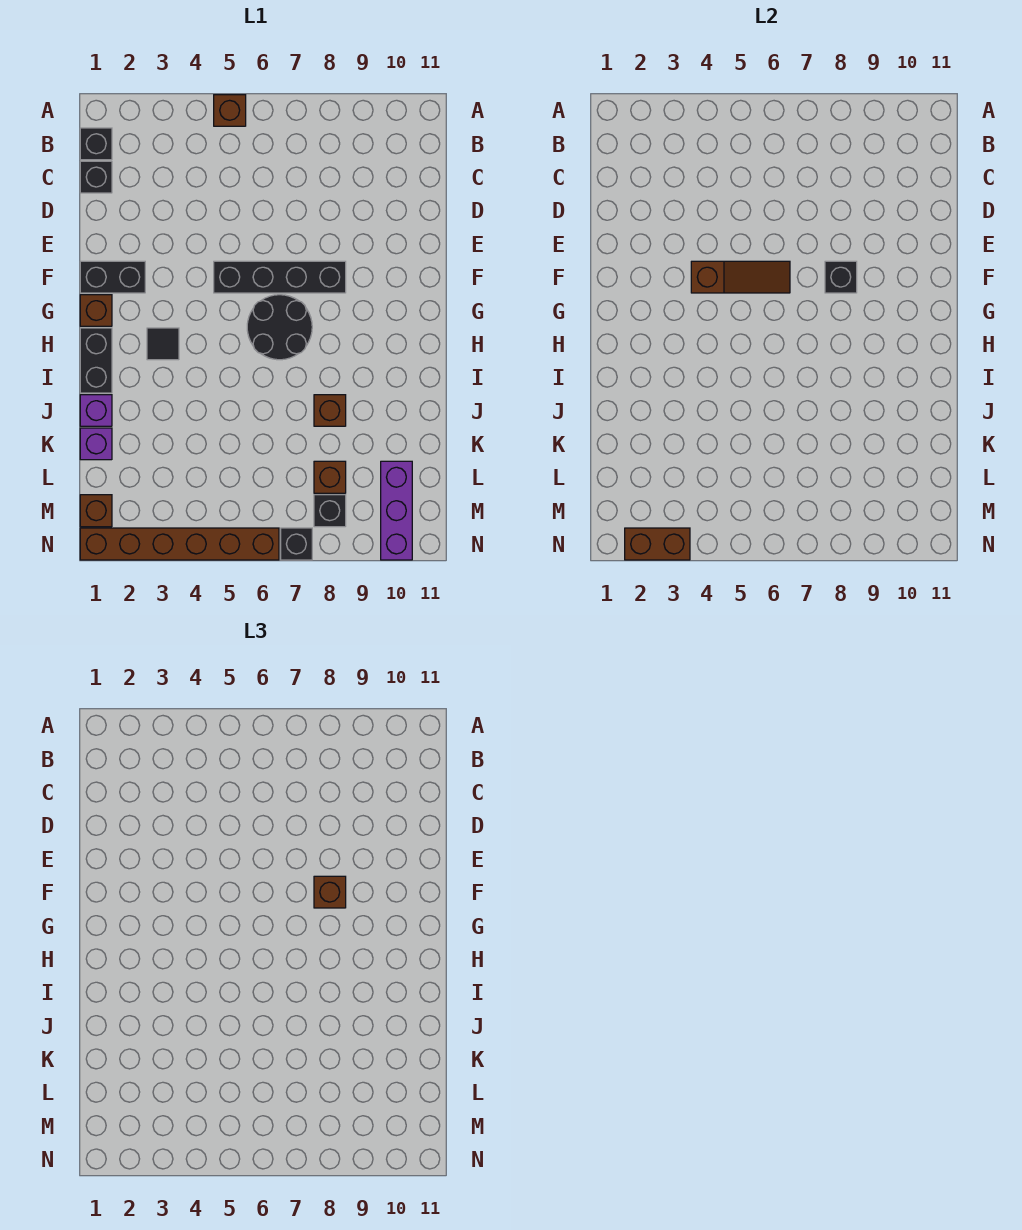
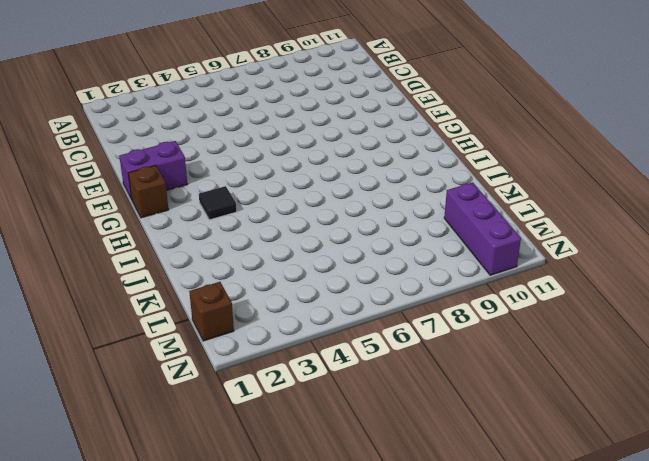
purple brick F1:F2 level 1 -> black brick F1:F2 level 1
none -> brown brick A5 level 1
none -> black brick B1 level 1
none -> black brick C1 level 1

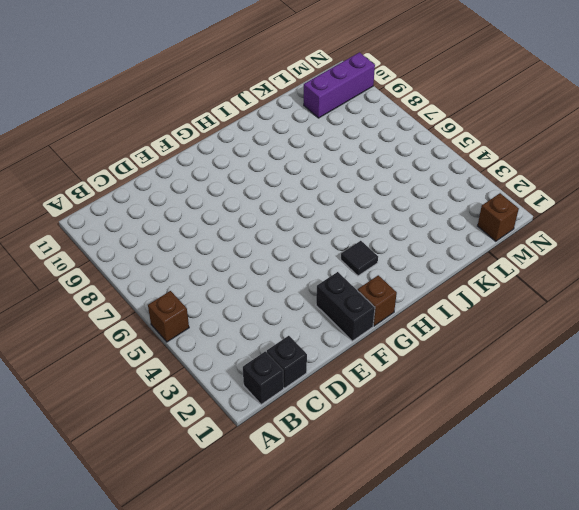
none -> black brick F5:F8 level 1
none -> black round brick G6:H7 level 1
none -> black brick H1:I1 level 1

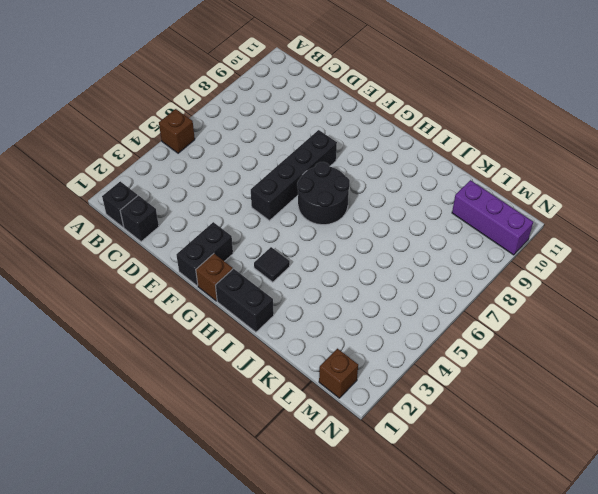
none -> purple brick J1 level 1
none -> brown brick J8 level 1
none -> purple brick K1 level 1

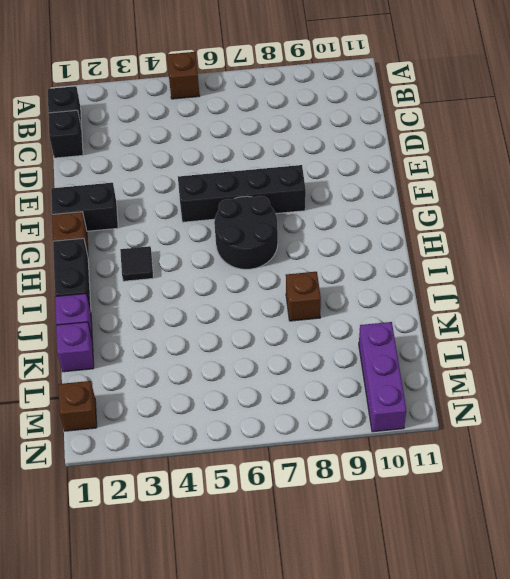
none -> brown brick L8 level 1
none -> black brick M8 level 1
none -> brown brick N1:N6 level 1

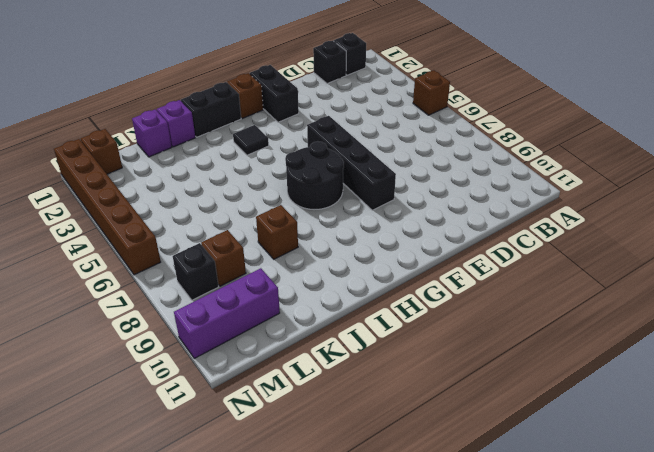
none -> black brick N7 level 1
none -> brown slope F4:F6 level 2 top 4
none -> black brick F8 level 2

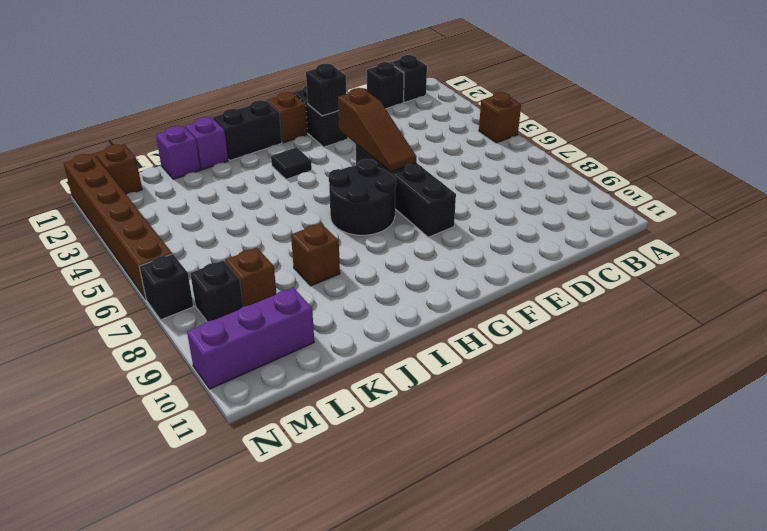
black brick F2 level 2 -> black brick F8 level 2
none -> brown brick N2:N3 level 2
none -> brown brick F8 level 3

